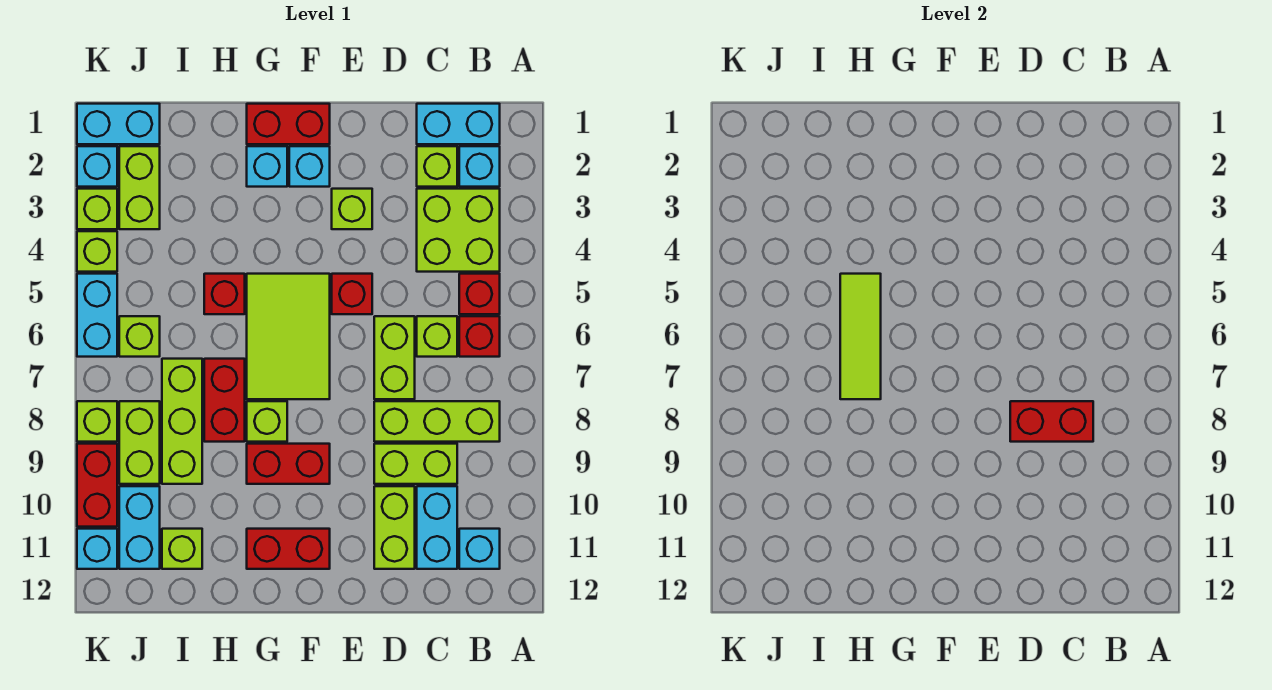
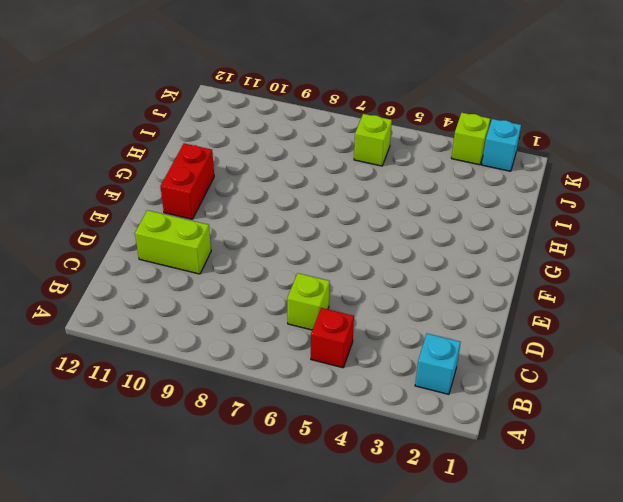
none -> cyan brick B1:C1 level 1
none -> lime brick B3:C4 level 1
none -> red brick B6 level 1
none -> lime brick B8:D8 level 1

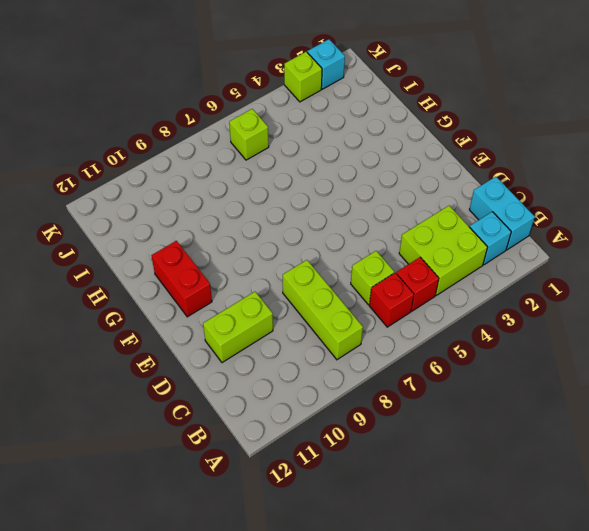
none -> cyan brick B11 level 1
none -> lime brick C2 level 1
none -> lime brick C9:D9 level 1
none -> cyan brick C10:C11 level 1

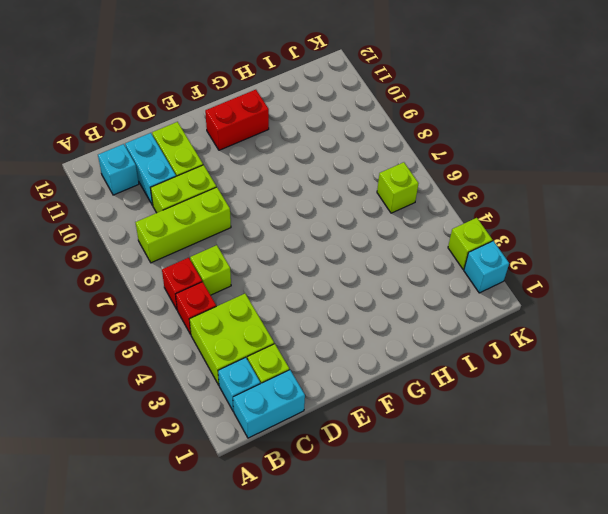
none -> lime brick D6:D7 level 1
none -> lime brick E3 level 1
none -> red brick E5 level 1
none -> red brick F1:G1 level 1

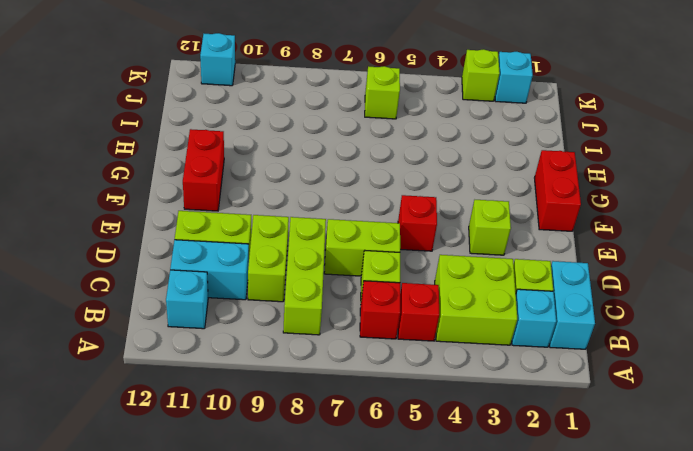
none -> cyan brick F2 level 1
none -> lime tile F5:G7 level 1
none -> red brick F9:G9 level 1
none -> cyan brick G2 level 1

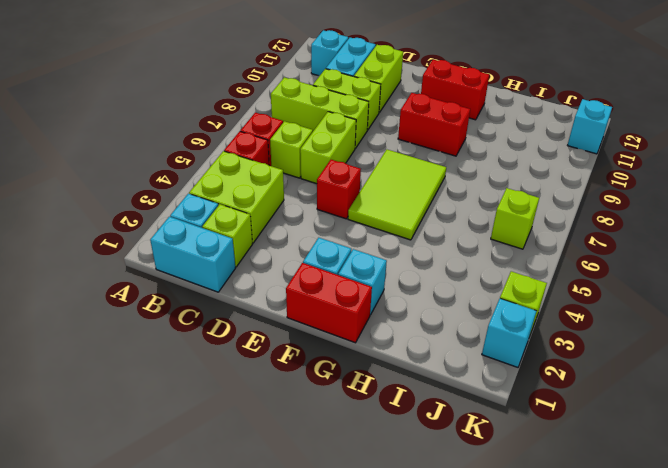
none -> lime brick E3 level 1
none -> lime brick G8 level 1
none -> red brick H5 level 1
none -> red brick H7:H8 level 1

